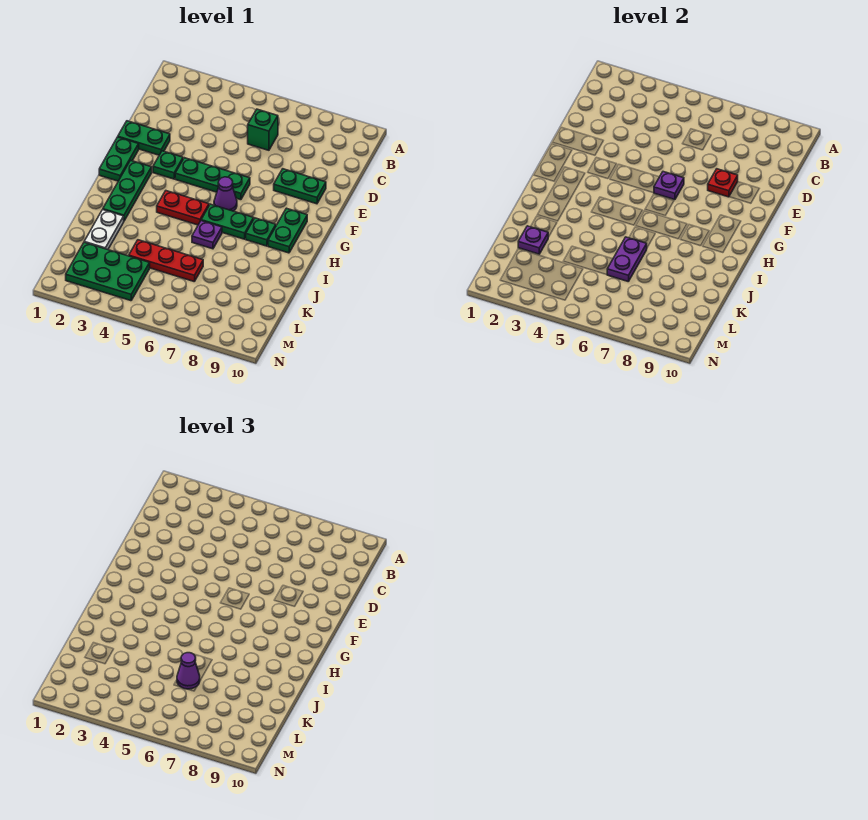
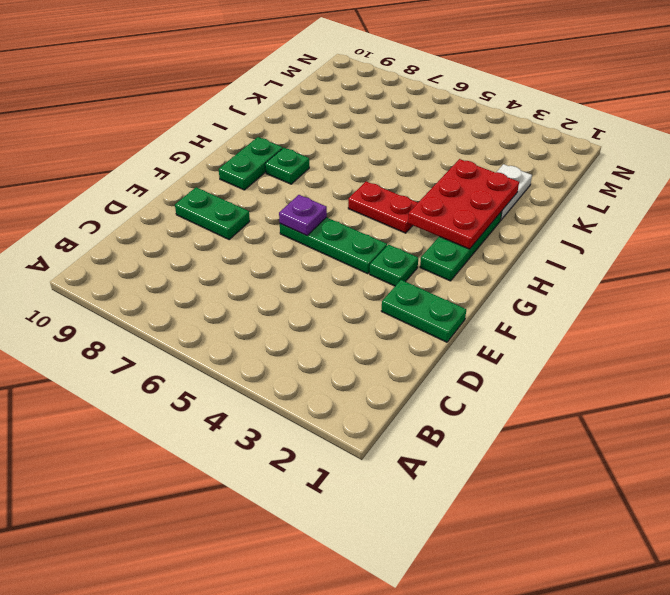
red plate H2:J3 level 2 -> none
none -> green brick C6 level 1
none -> green plate F1:G1 level 1
none -> purple cone G6 level 1

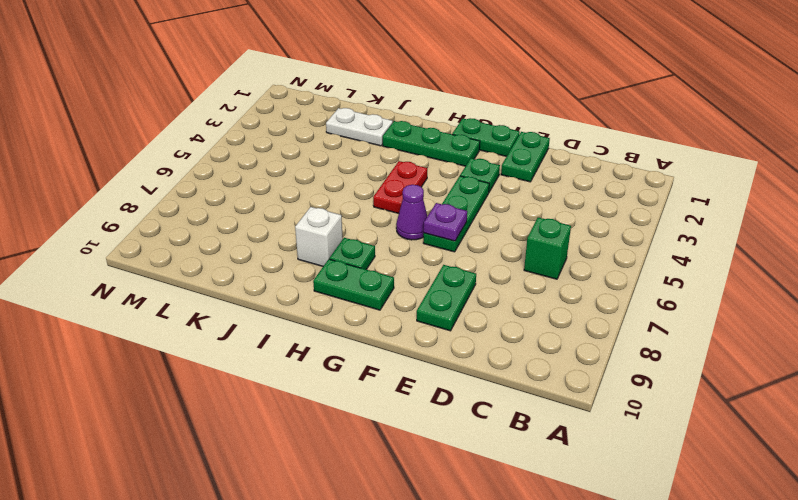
white brick I8 level 1 -> none
none -> green plate H6:H7 level 1
none -> purple plate I6 level 1
none -> red plate K4:K6 level 1

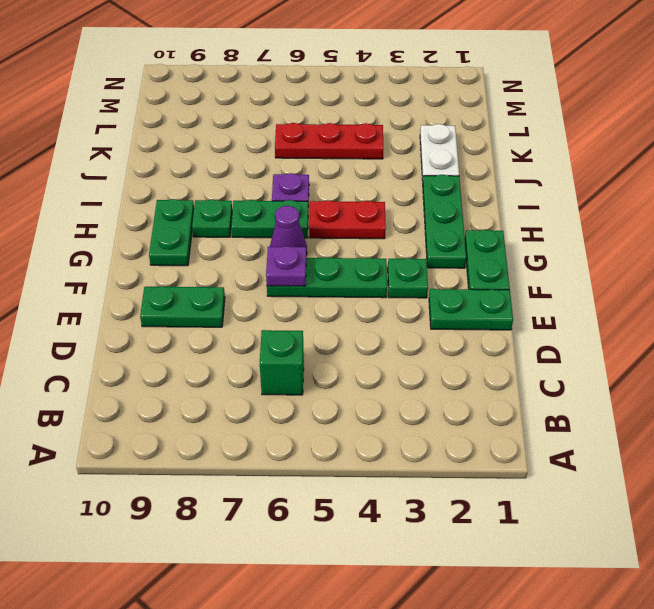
none -> green plate L2:M4 level 1
none -> red plate E8 level 2
none -> purple plate J6:K6 level 2

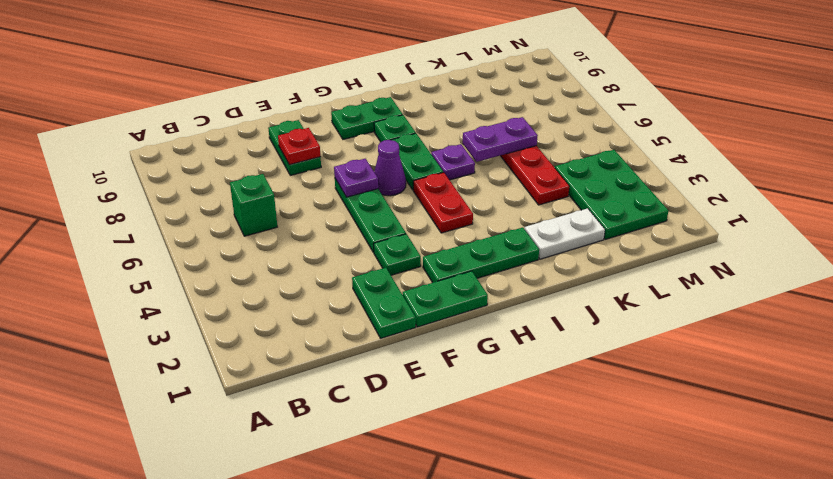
none -> purple plate K2 level 2
none -> purple cone K6 level 3

